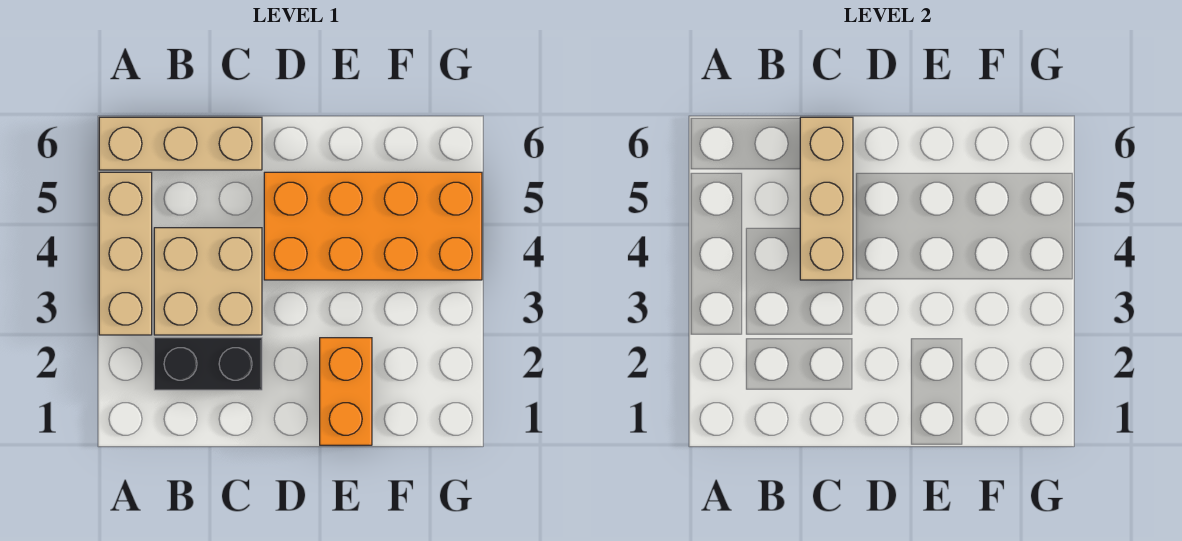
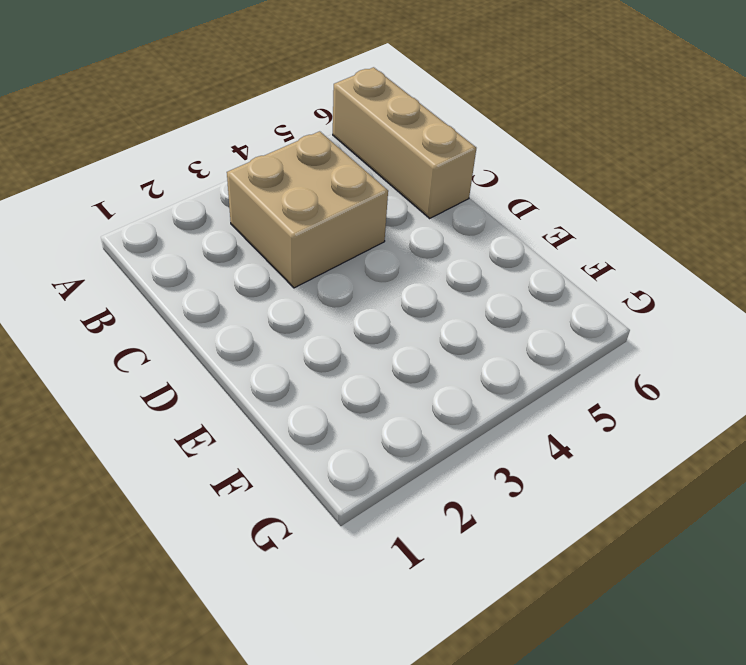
none -> tan brick A3:A5 level 1
none -> black brick B2:C2 level 1

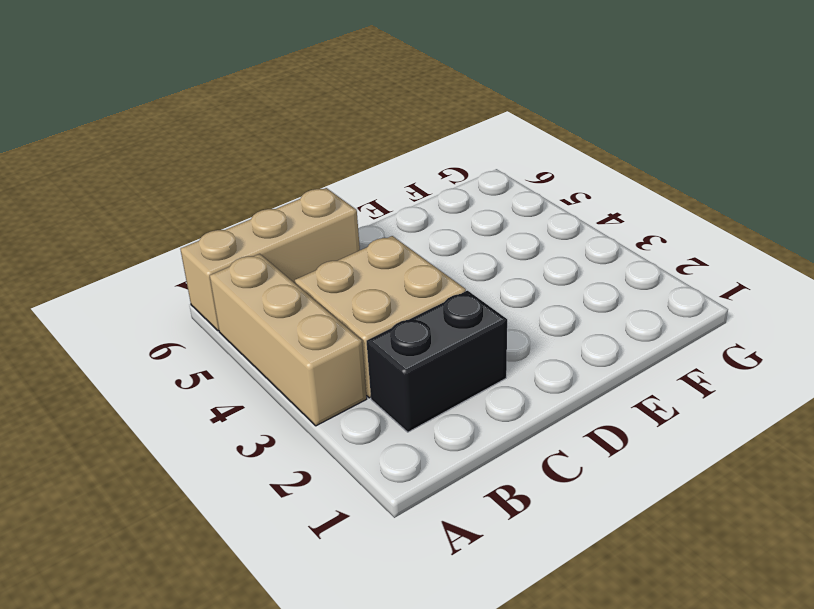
none -> orange brick D4:G5 level 1
none -> orange brick E1:E2 level 1

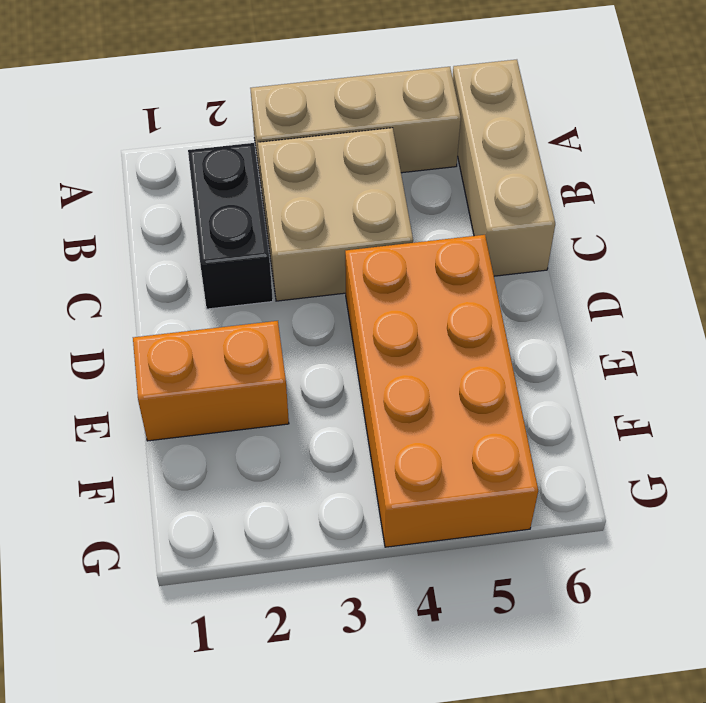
none -> tan brick C4:C6 level 2

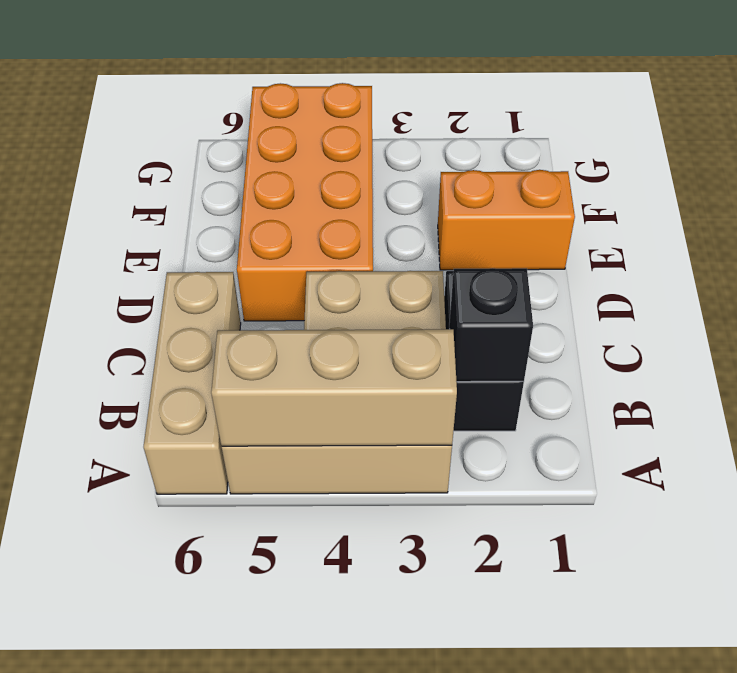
tan brick A3:A5 level 2 -> tan brick C4:C6 level 2
black brick B2 level 2 -> none

